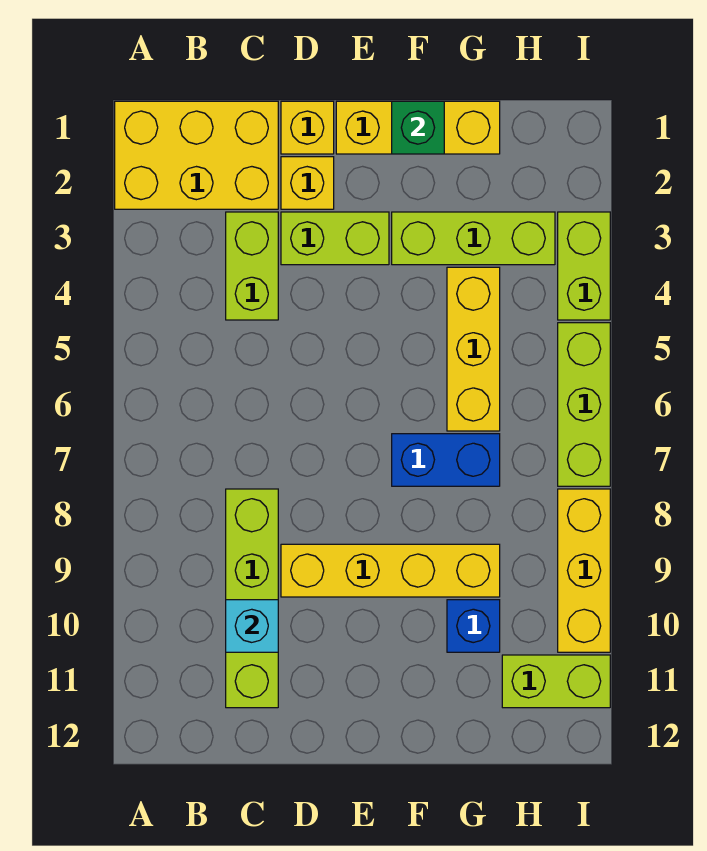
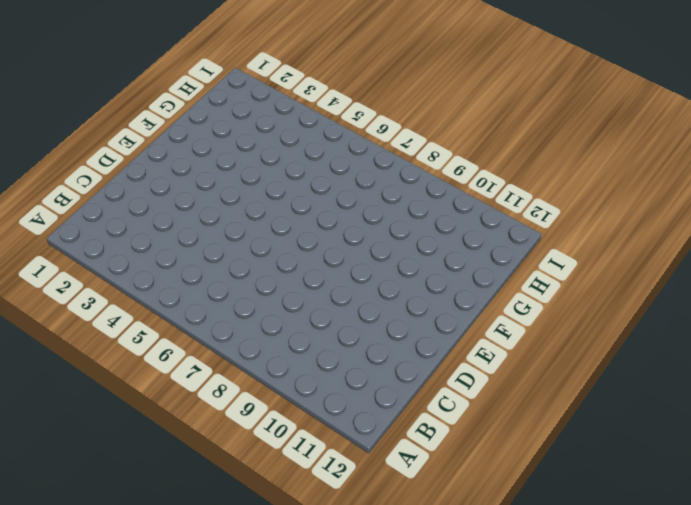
none -> yellow brick A1:C2 level 1
none -> lime brick C3:C4 level 1
none -> lime brick C8:C11 level 1

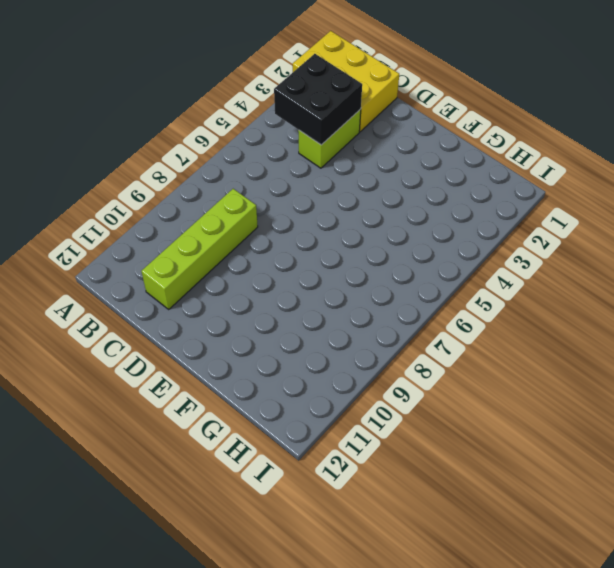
black brick B3:C4 level 2 -> none
none -> yellow brick D1 level 1
none -> yellow brick D2 level 1
none -> lime brick D3:E3 level 1

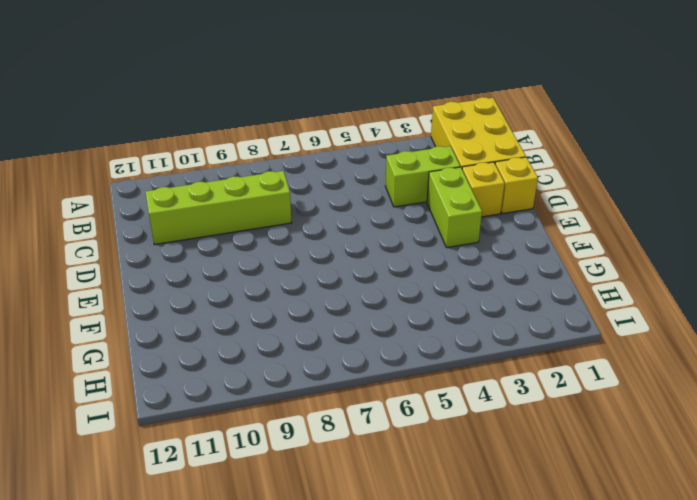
none -> yellow brick D9:G9 level 1
none -> yellow brick E1:G1 level 1
none -> lime brick F3:H3 level 1

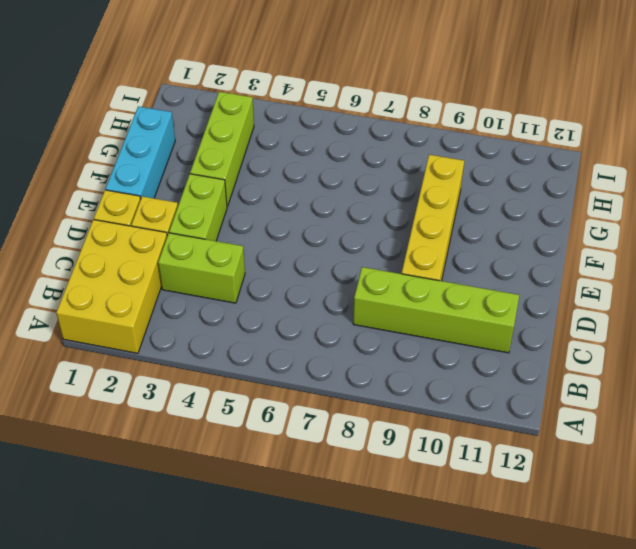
cyan brick E1:G1 level 1 -> yellow brick E1:G1 level 1
none -> blue brick F7:G7 level 1
none -> yellow brick G4:G6 level 1
none -> blue brick G10 level 1

